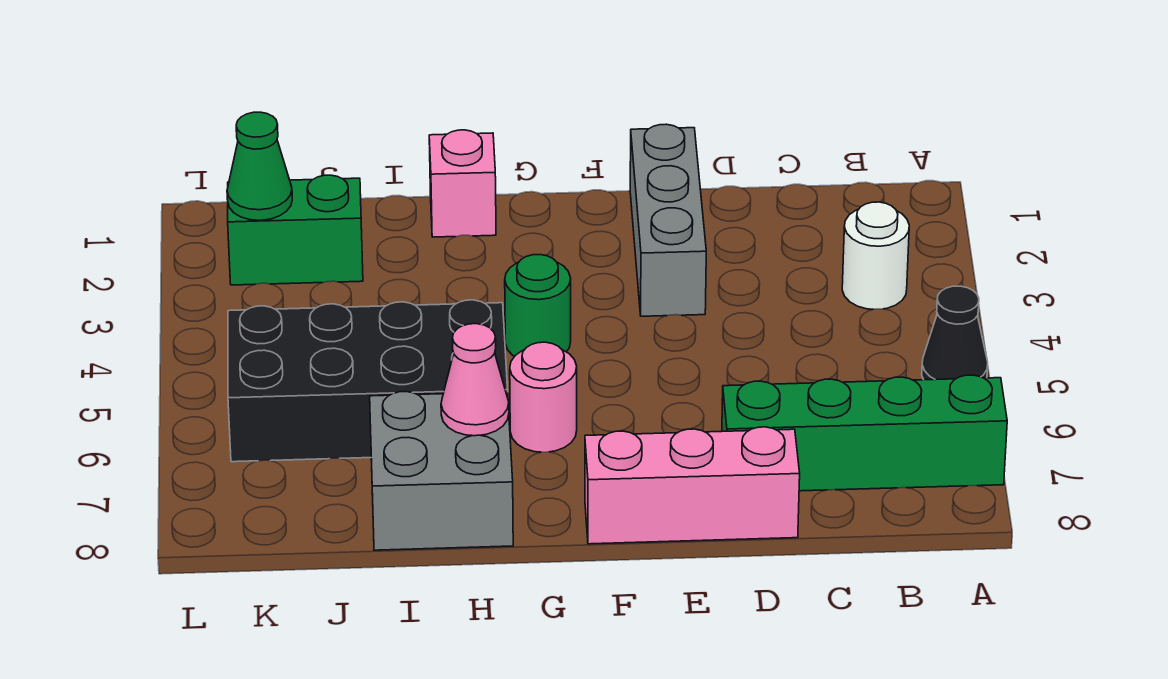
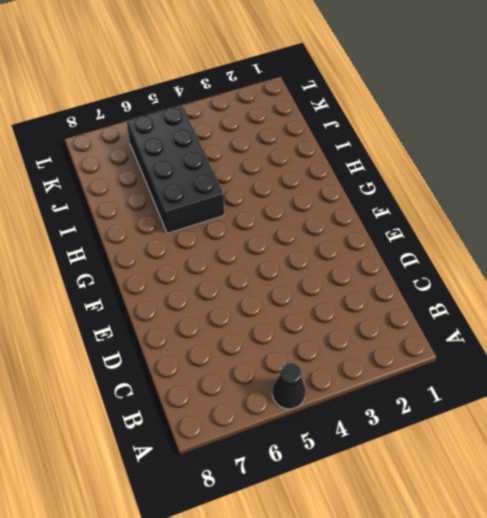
none -> green brick A7:D7 level 1
none -> white round brick B3 level 1
none -> pink brick D8:F8 level 1

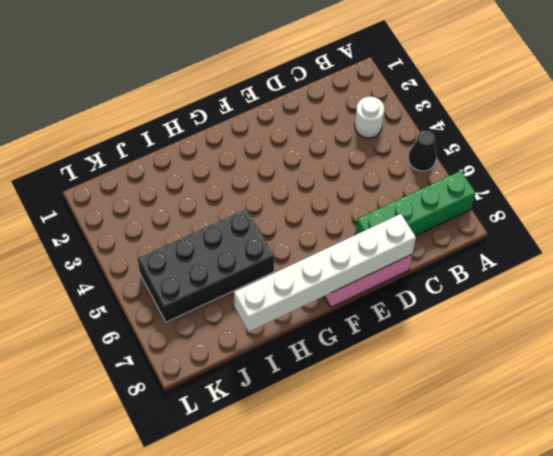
white brick D8:I8 level 2 -> none
none -> grey brick E1:E3 level 1
none -> green round brick G4 level 1
none -> pink round brick G6 level 1

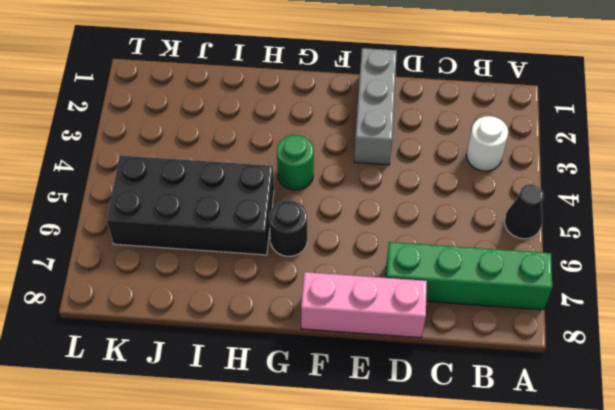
black round brick G6 level 1 -> pink round brick G6 level 1
none -> pink brick H1 level 1
none -> grey brick H7:I8 level 1
none -> green brick J2:K2 level 1

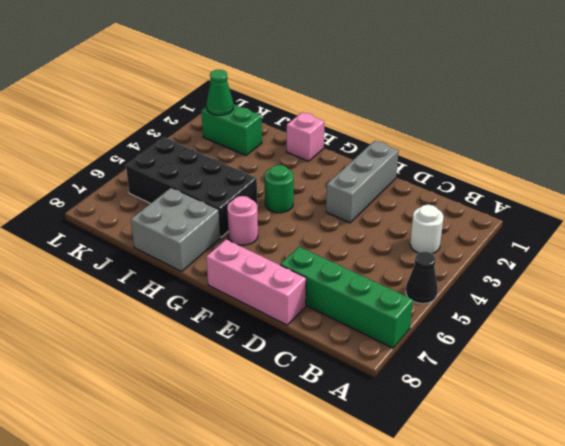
none -> pink cone H7 level 2

